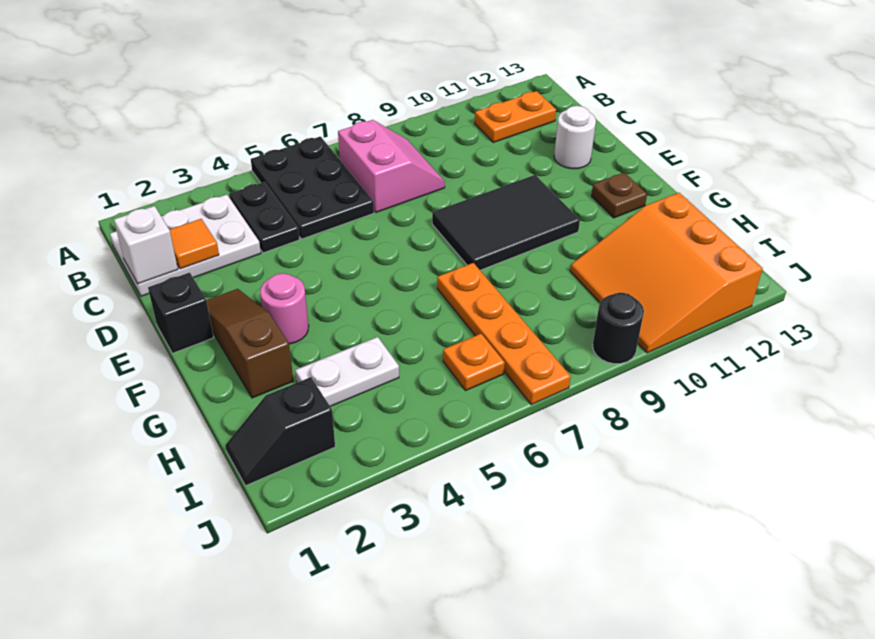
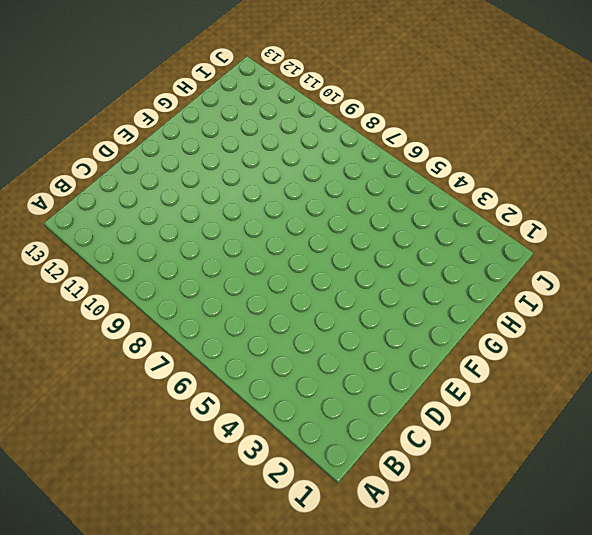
none -> black plate A5:C6 level 1
none -> white plate B1:C3 level 1
none -> black plate B4:C4 level 1

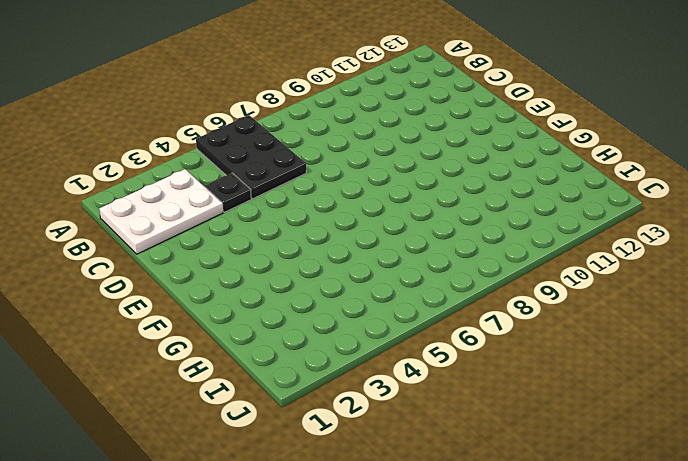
black plate C4 level 1 -> black plate B4:C4 level 1
none -> pink slope B7:C8 level 1 top 7
none -> orange plate B11:B12 level 1
none -> white round brick D12 level 1

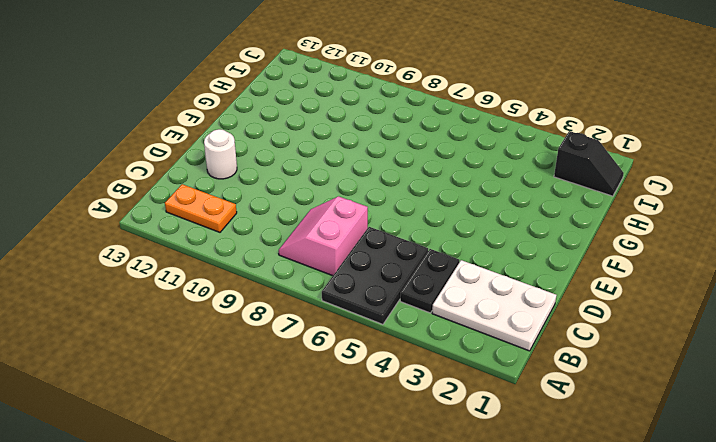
none -> black brick E1 level 1
none -> brown slope E2:G2 level 1 top G
none -> black tile E8:F10 level 1

